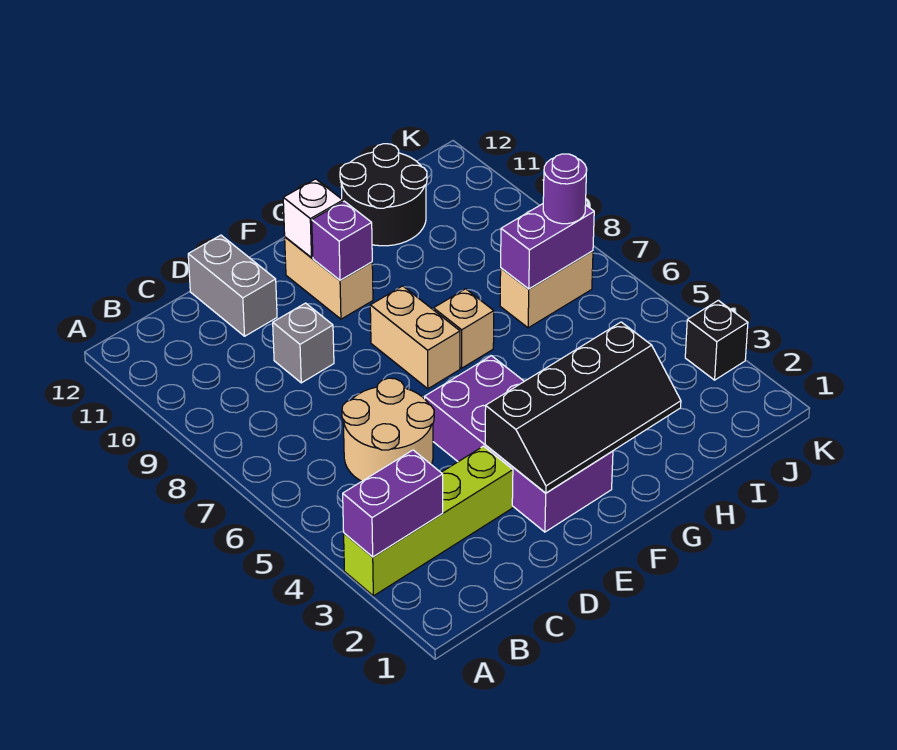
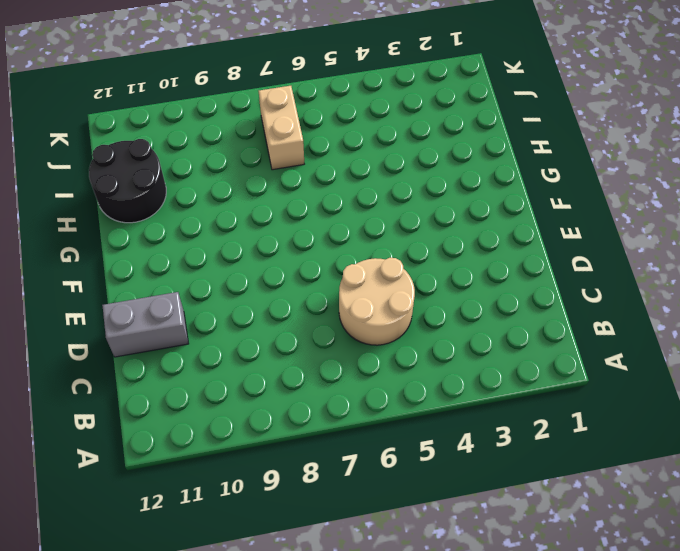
none -> lime brick A3:D3 level 1
none -> grey brick D9 level 1
none -> purple brick E2:F5 level 1

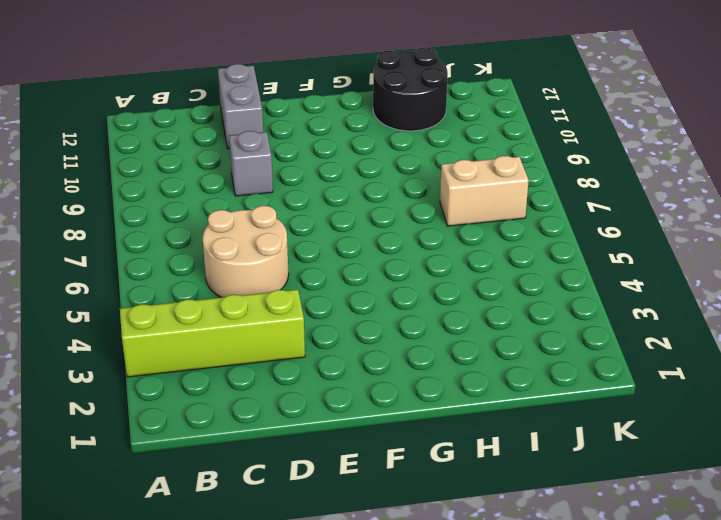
none -> purple brick E2:F5 level 1
none -> tan brick F7:F8 level 1
none -> tan brick F10:F11 level 1

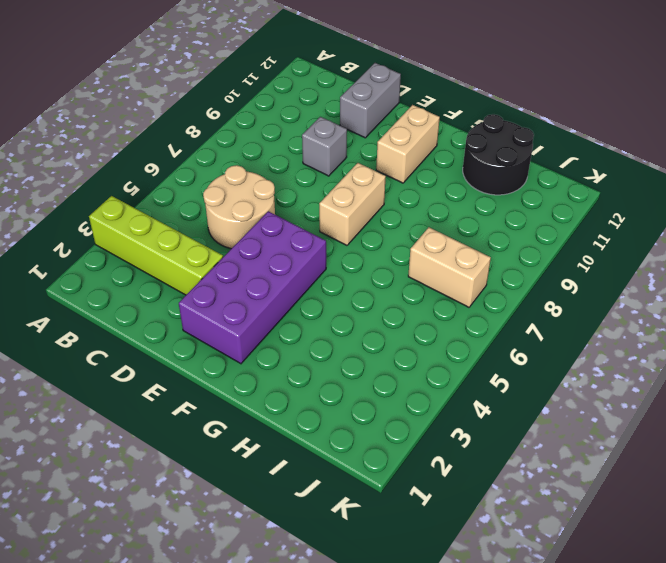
none -> tan brick G7 level 1
none -> black brick K3 level 1
none -> purple brick A3:B3 level 2

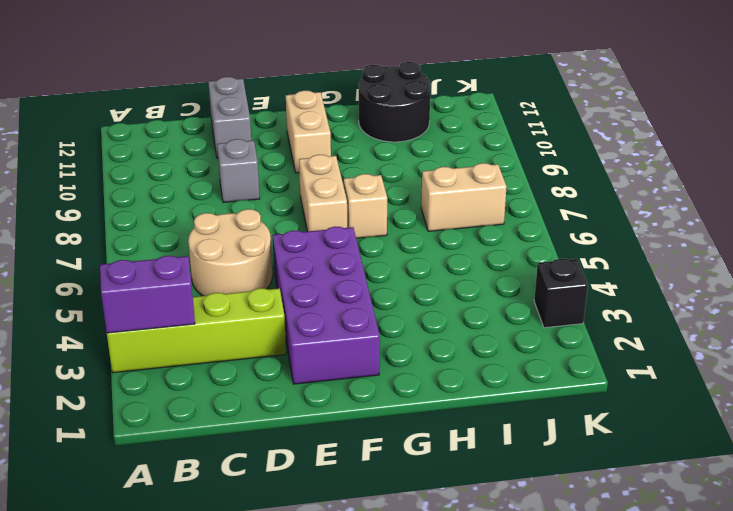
none -> black slope E2:H3 level 2 top 3
none -> purple brick F10 level 2
none -> white brick F11 level 2

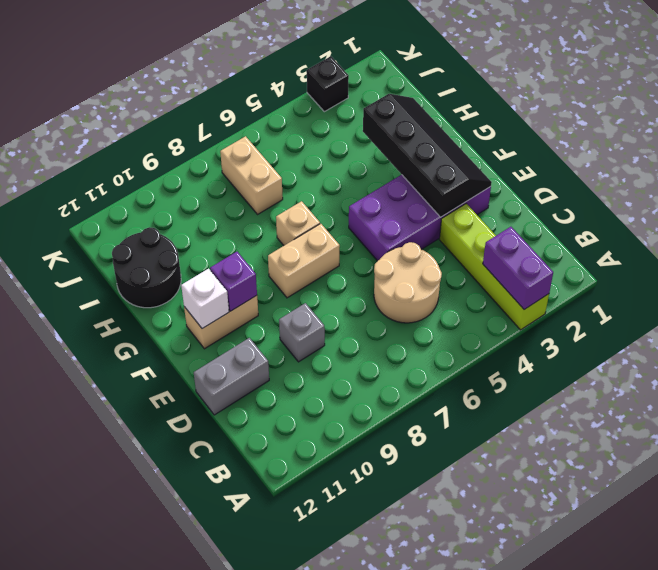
none -> purple brick I7:J7 level 2
none -> purple round brick J7 level 3

